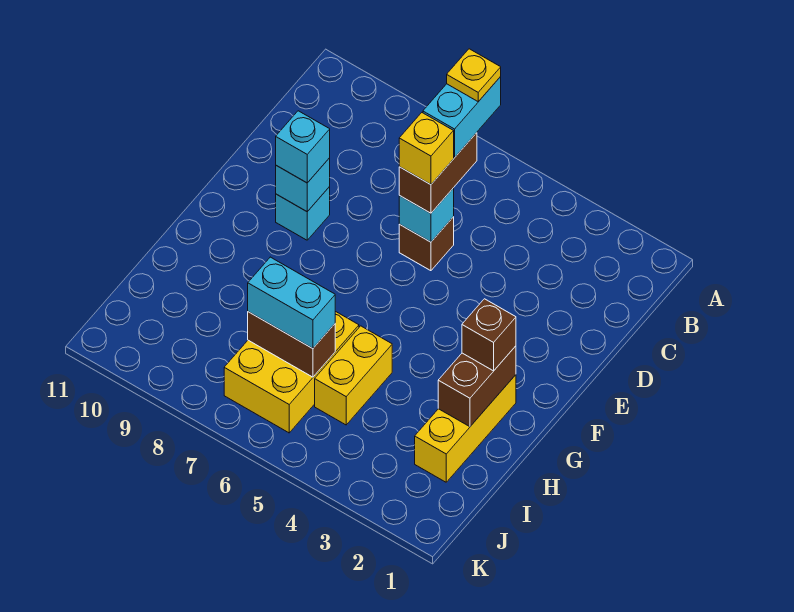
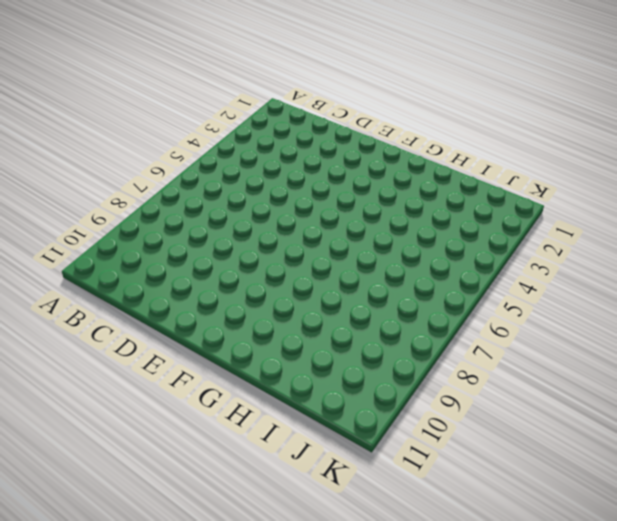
none -> brown brick D6 level 1
none -> cyan brick E9 level 1
none -> yellow brick G2:I2 level 1

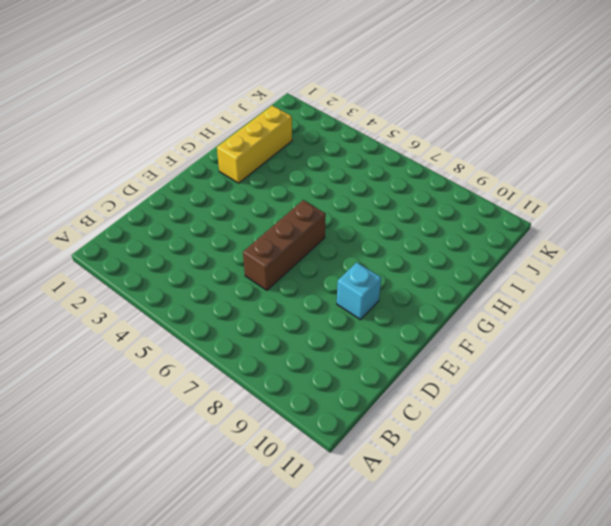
brown brick D6:F6 level 1 -> brown brick D6 level 1
none -> yellow brick H5:I5 level 1
none -> yellow brick H6:J7 level 1
none -> cyan brick D6 level 2

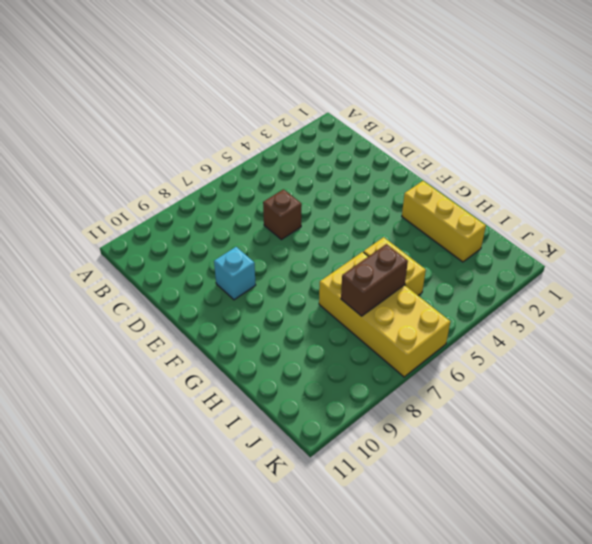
yellow brick H6:K7 level 1 -> yellow brick H6:J7 level 1
none -> cyan brick D6 level 2
none -> cyan brick E9 level 2
none -> brown brick G2:H2 level 2

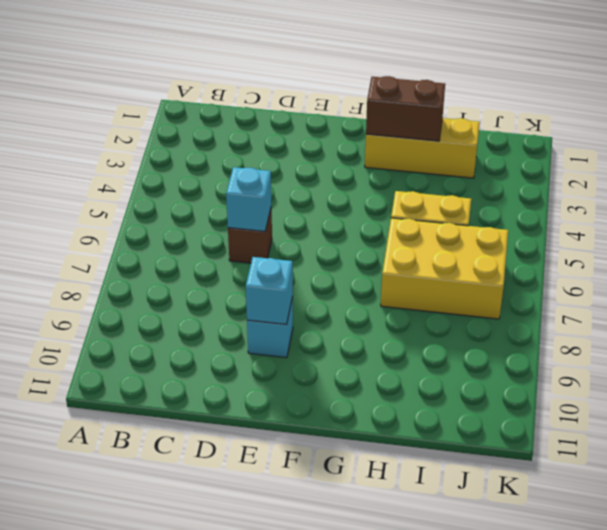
none -> brown brick I6:I7 level 2
none -> brown brick C6:D6 level 3
none -> cyan brick E9 level 3

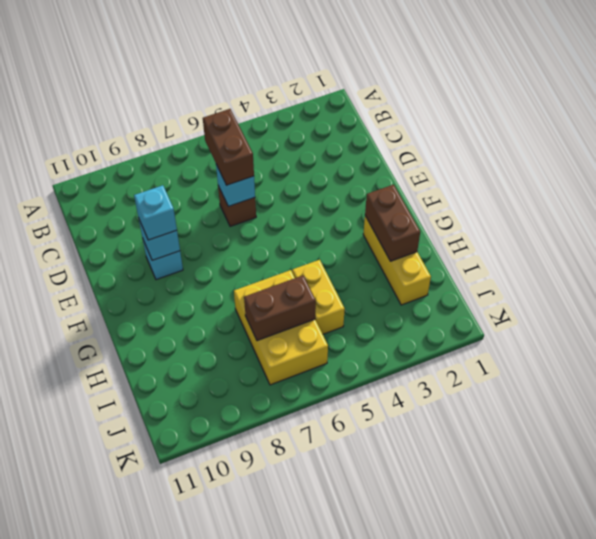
none -> brown brick G2 level 3
none -> cyan brick I6:I7 level 3
none -> cyan brick B6:C6 level 4

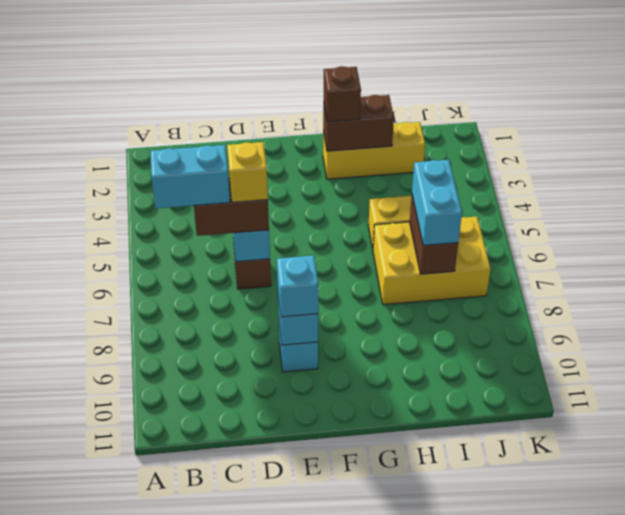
none -> yellow plate B6 level 5

